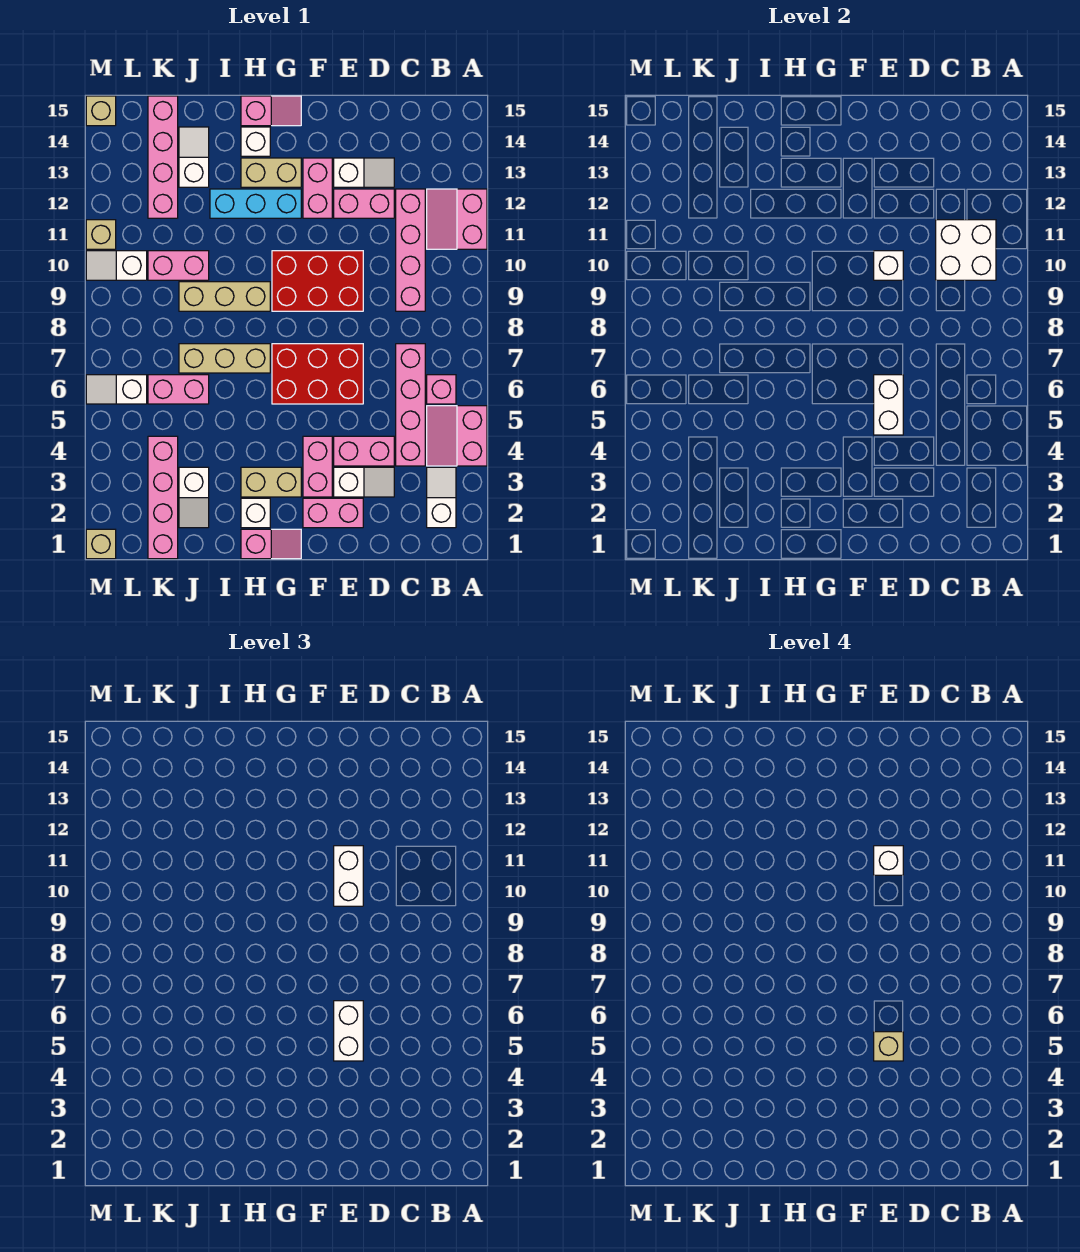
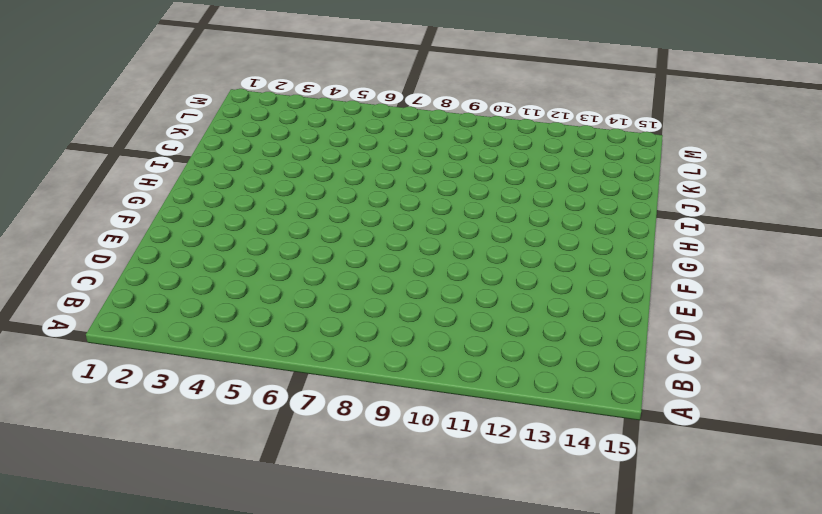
none -> pink slope A4:B5 level 1 top A
none -> pink slope A11:B12 level 1 top A
none -> white slope B2:B3 level 1 top 2
none -> pink brick B6 level 1

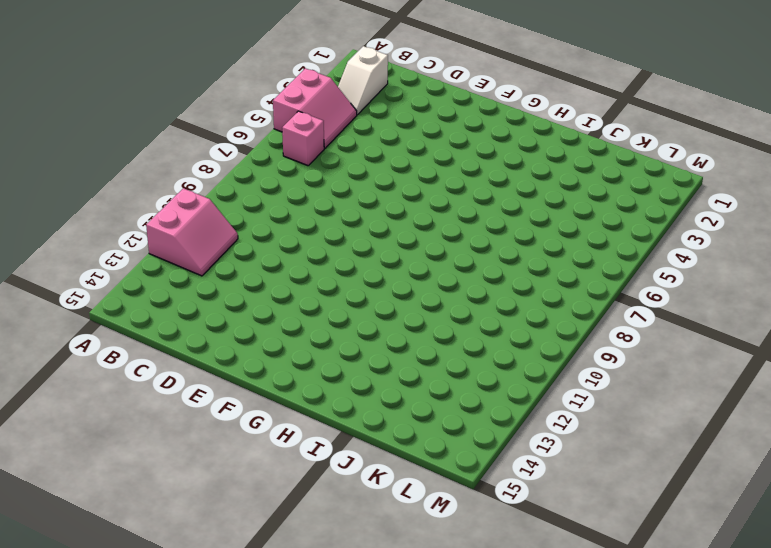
none -> pink brick C4:C7 level 1
none -> pink brick C9:C12 level 1
none -> white slope D3:E3 level 1 top E
none -> pink brick D4:E4 level 1

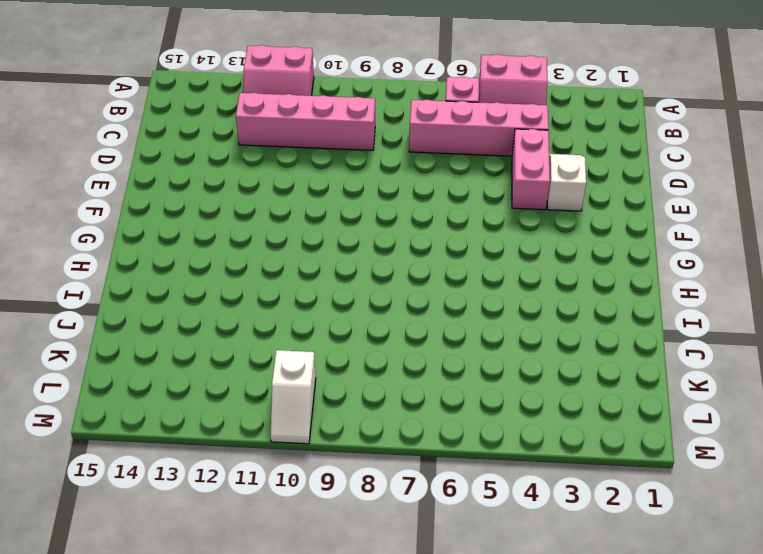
none -> white slope B2:B3 level 1 top 2
none -> pink brick D12:E12 level 1
none -> white slope D13:E13 level 1 top E
none -> pink brick E2:F2 level 1

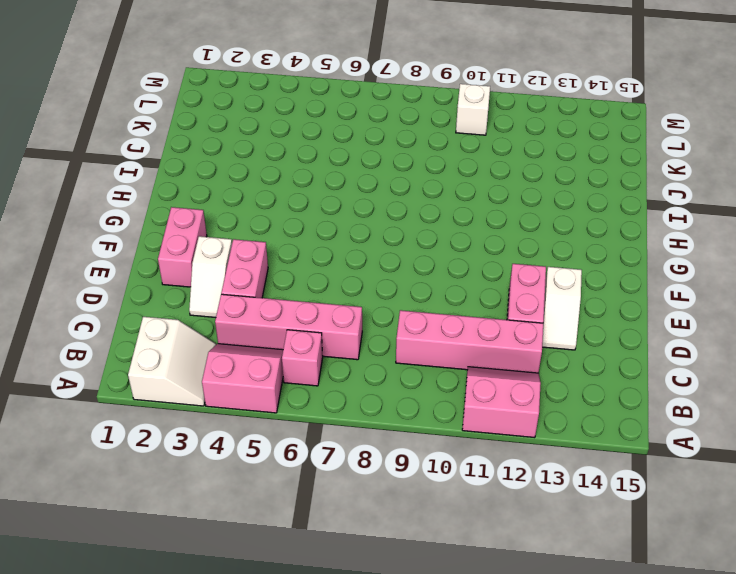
white slope A2:B3 level 1 top 2 -> white slope B2:B3 level 1 top 2
none -> red brick E6:G7 level 1
none -> red brick E9:G10 level 1
none -> pink brick F3:F4 level 1
none -> pink brick F12:F13 level 1

